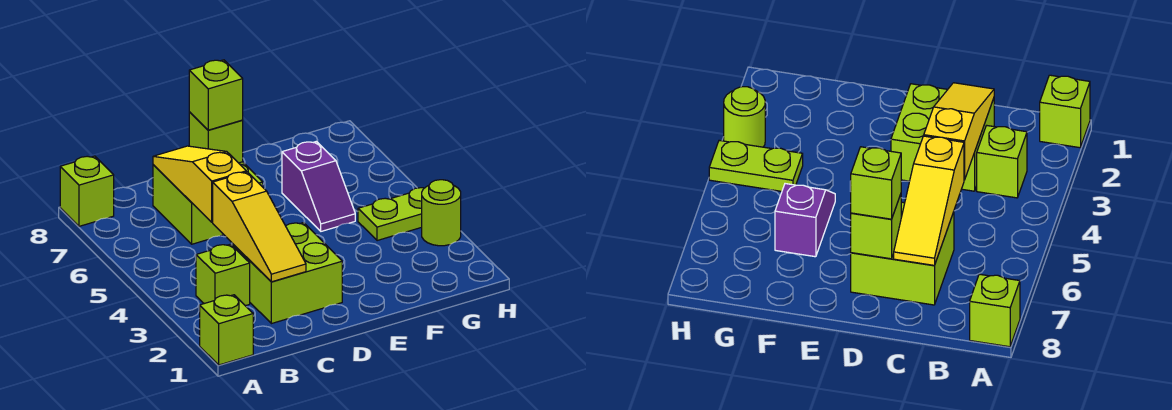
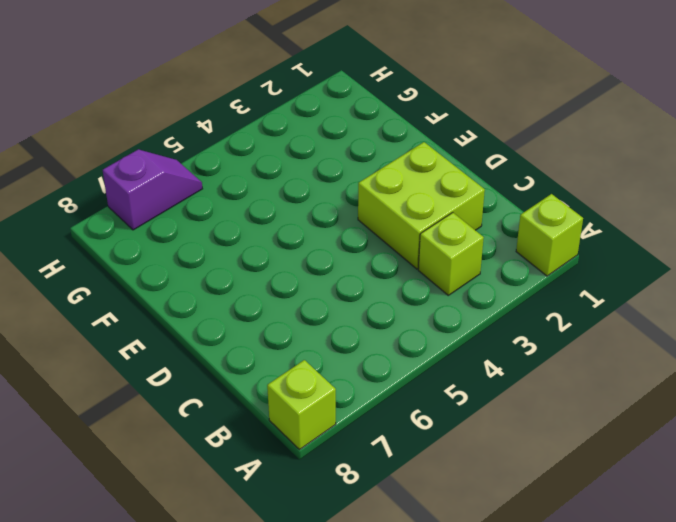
purple slope H6:H7 level 1 top 7 -> purple slope F5:F6 level 1 top 6
none -> lime brick C6:D7 level 1
none -> lime plate G4:H4 level 1
none -> lime round brick H3 level 1

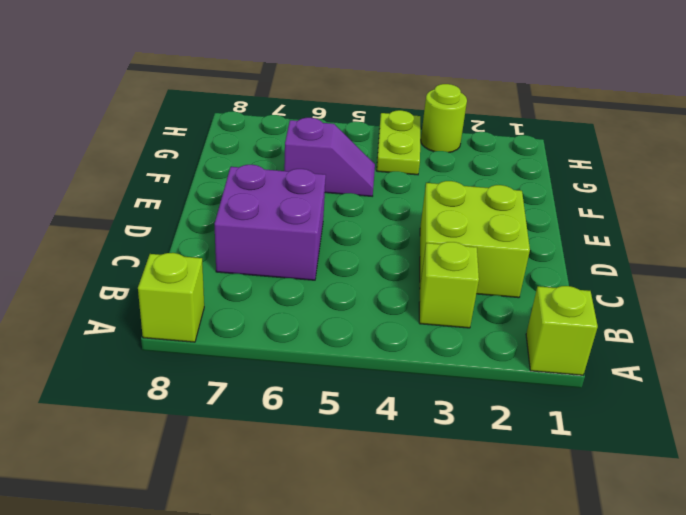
purple brick C6:D7 level 1 -> lime brick C6:D7 level 1
none -> yellow slope C2:C4 level 2 top 4
none -> yellow slope C5:C7 level 2 top 5
none -> lime brick D7 level 2

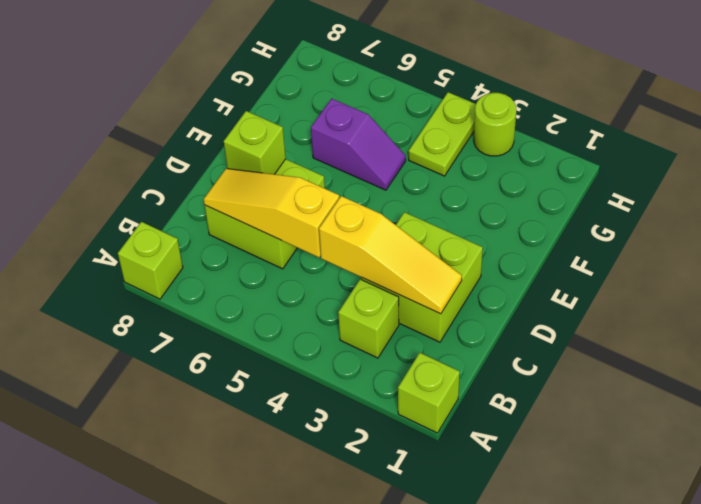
none -> lime brick D7 level 3

